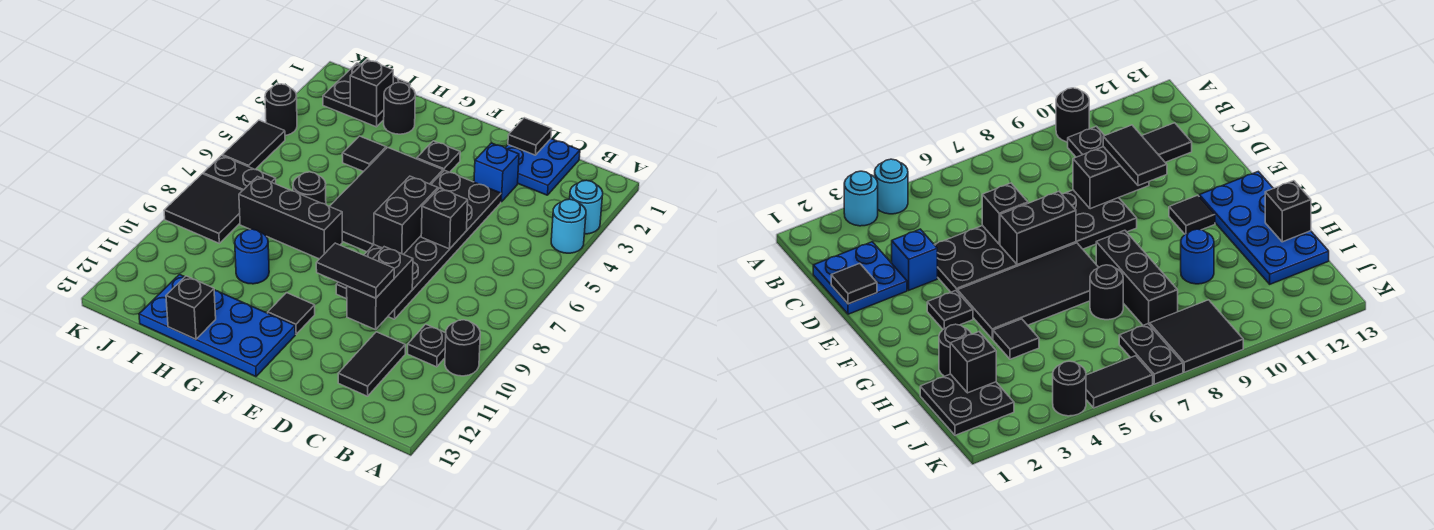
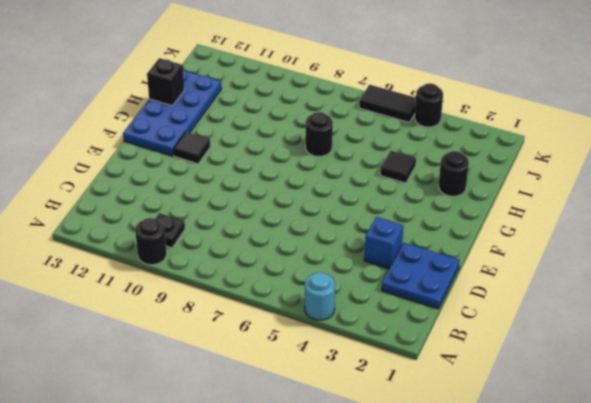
none -> cyan round brick A3 level 1
none -> black tile C11:C12 level 1
none -> black plate D4:E9 level 1

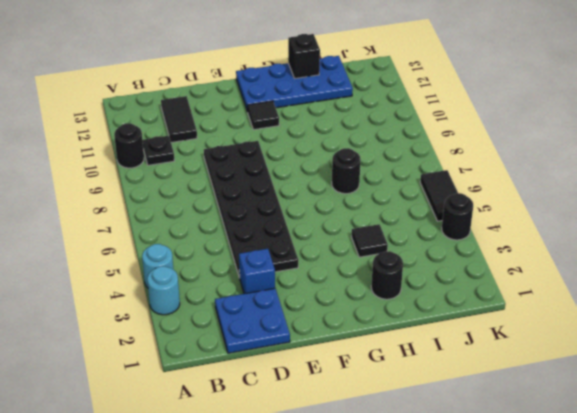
none -> black plate F3 level 1
none -> black tile F4:G7 level 1
none -> black brick G8:I8 level 1

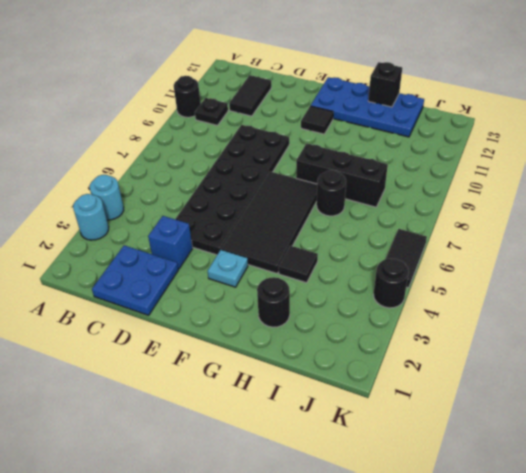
cyan plate F3 level 1 -> black plate F3 level 1
none -> blue round brick H10 level 1
none -> black plate I1:J2 level 1
none -> black plate J7:K7 level 1

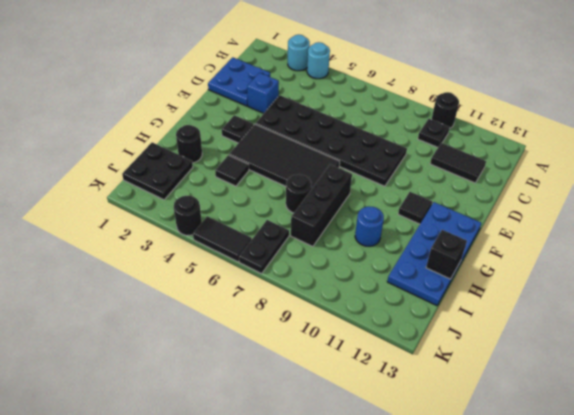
none -> black tile J8:K9 level 1
none -> black tile D1 level 2
none -> black brick D6 level 2

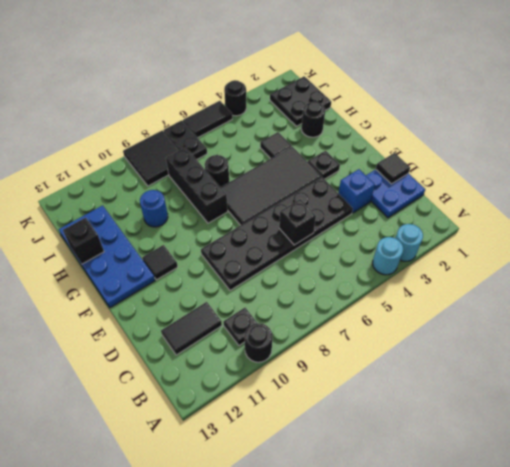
none -> black brick D9:D10 level 2
none -> black brick E6:E7 level 2
none -> black brick I2 level 2

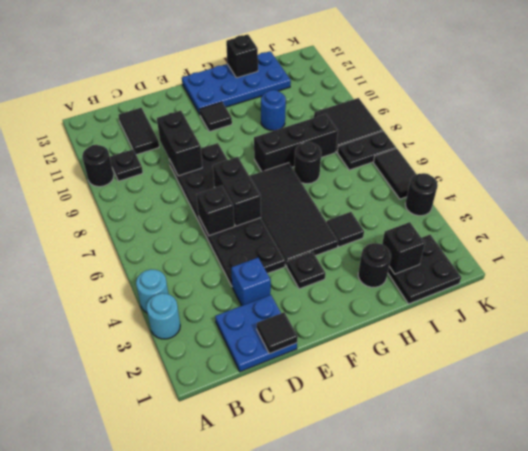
none -> black tile D10:E10 level 3

